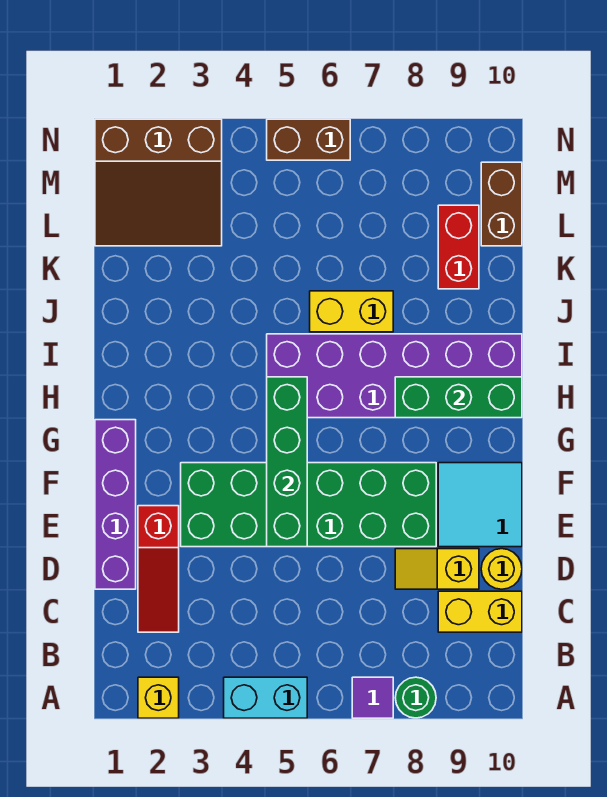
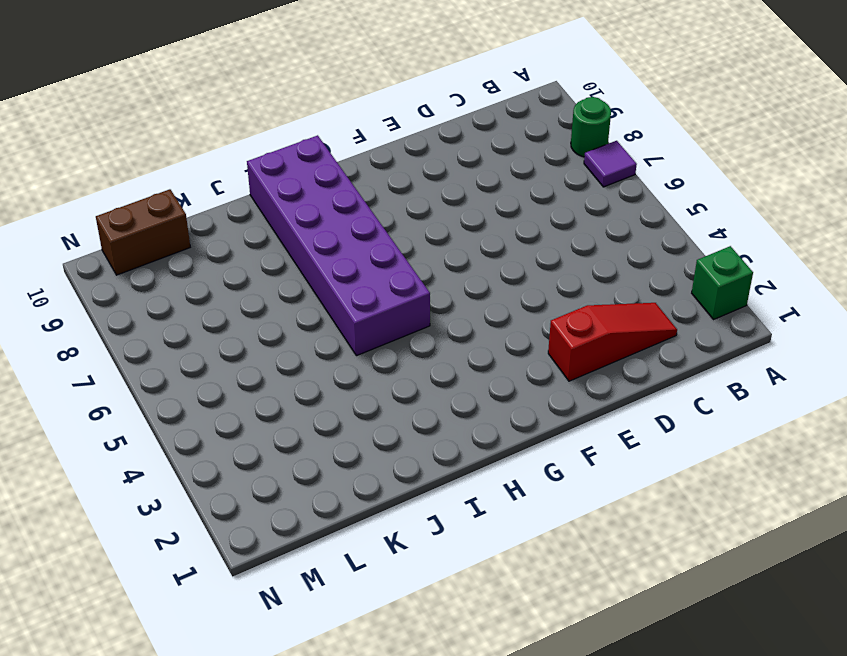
green brick A2 level 1 -> yellow brick A2 level 1
none -> cyan brick A4:A5 level 1
none -> yellow brick C9:C10 level 1
none -> purple brick D1:G1 level 1

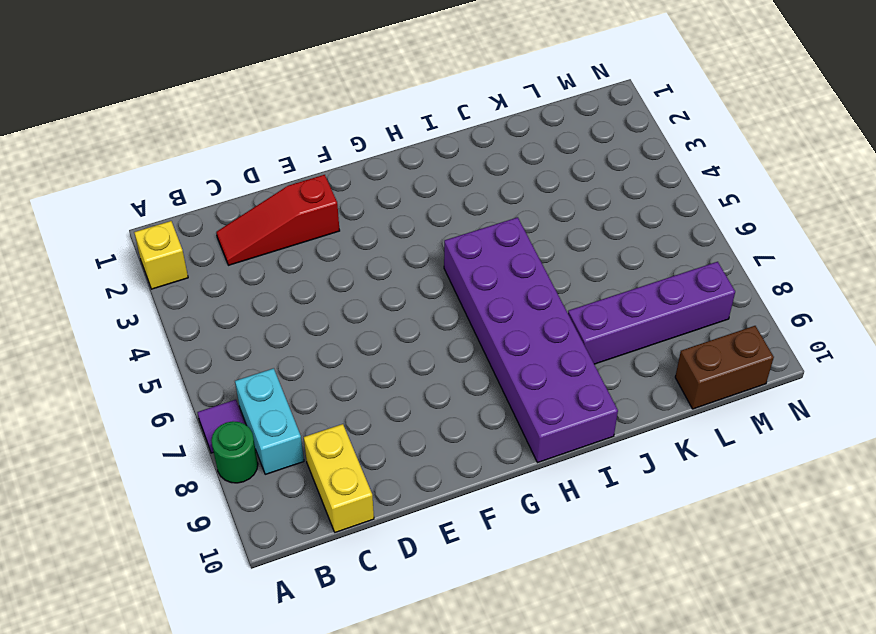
cyan brick B7:B8 level 1 -> cyan brick A4:A5 level 1
purple brick J8:M8 level 1 -> purple brick D1:G1 level 1
none -> yellow slope D8:D9 level 1 top 9
none -> yellow round brick D10 level 1
none -> green brick E3:F8 level 1

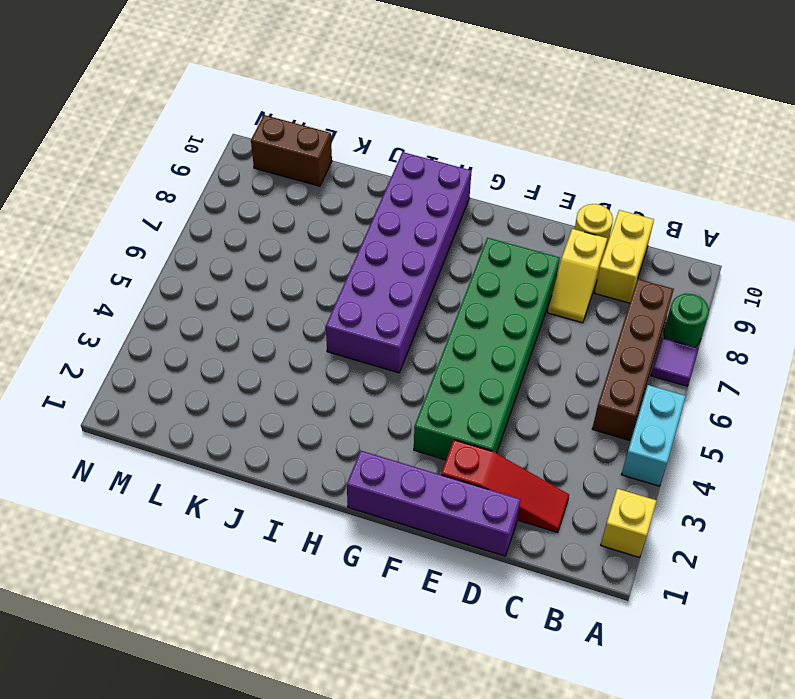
brown brick B5:B8 level 1 -> none
none -> cyan tile E9:F10 level 1
none -> yellow brick J6:J7 level 1
none -> red brick K9:L9 level 1

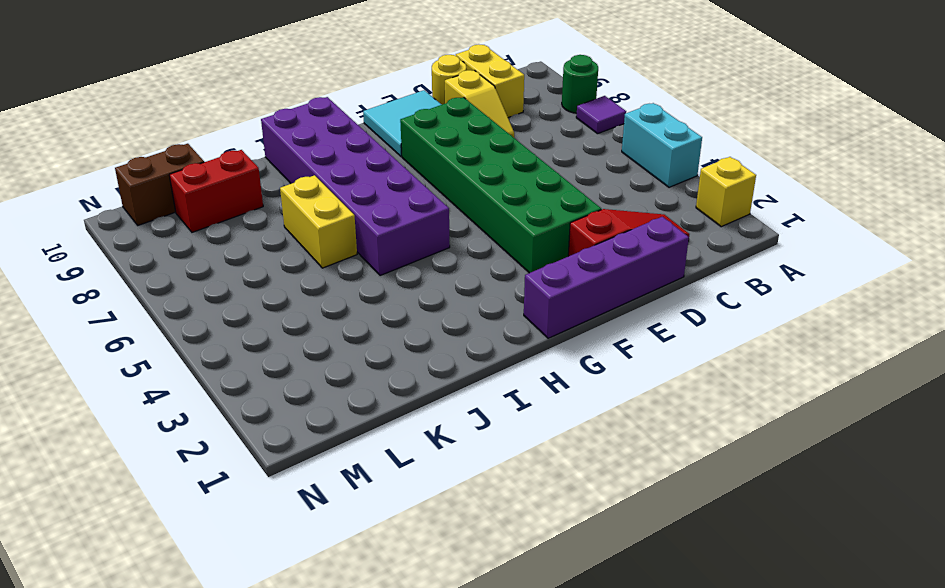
none -> brown slope L1:N3 level 1 top N
none -> brown brick N5:N6 level 1
none -> green brick E5:H5 level 2

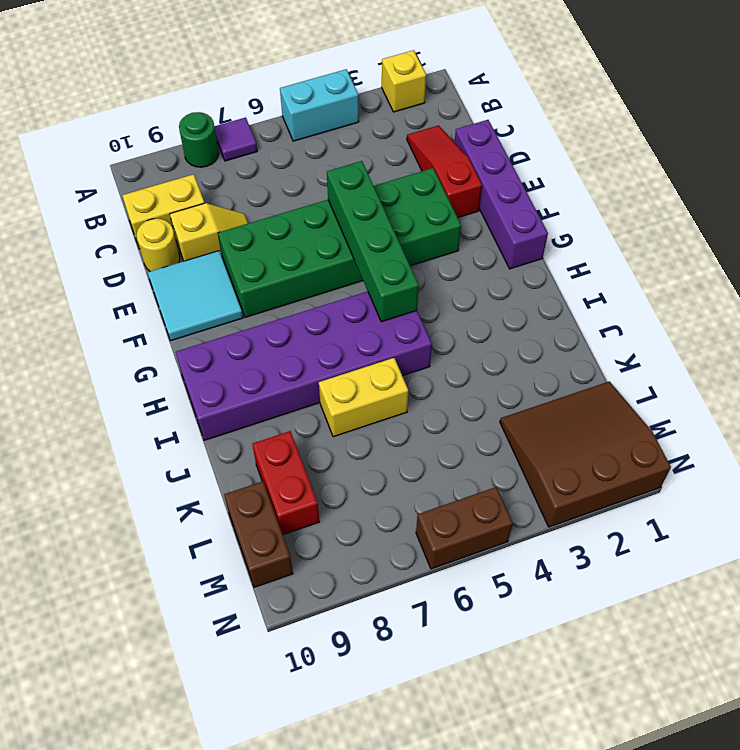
none -> green brick H8:H10 level 2

